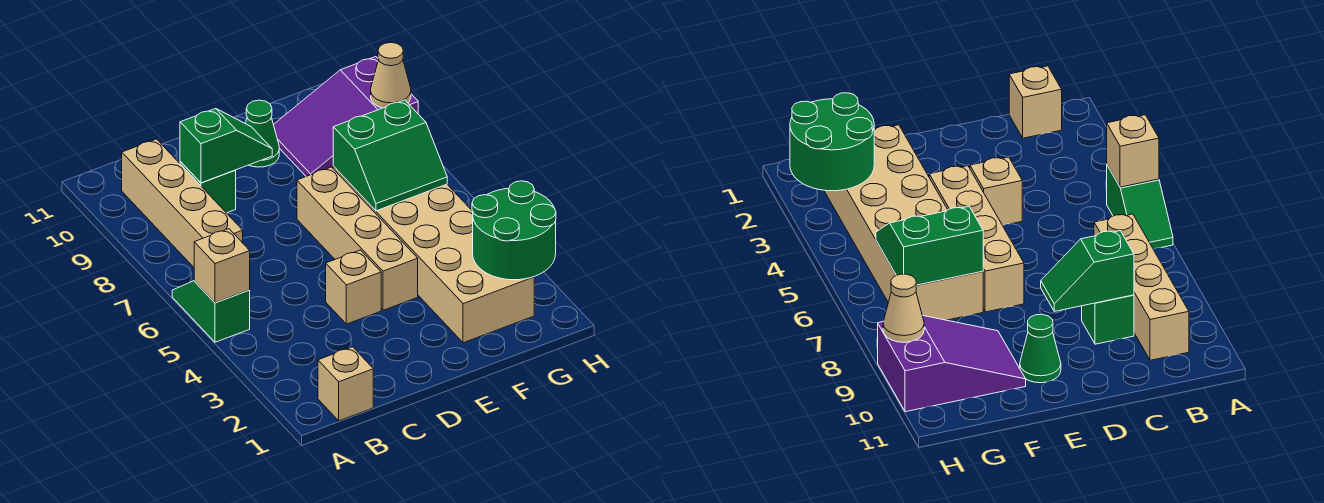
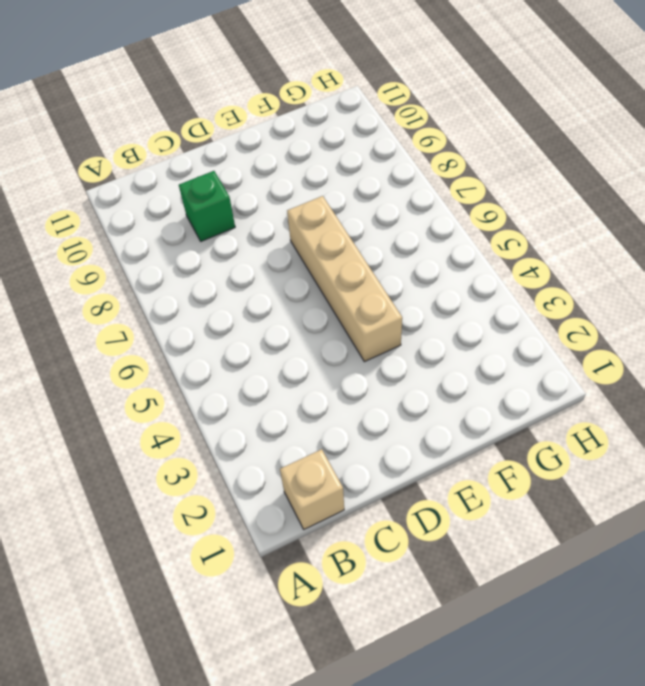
none -> green slope A5:A6 level 1 top 5
none -> tan brick B7:B10 level 1
none -> tan brick D4 level 1

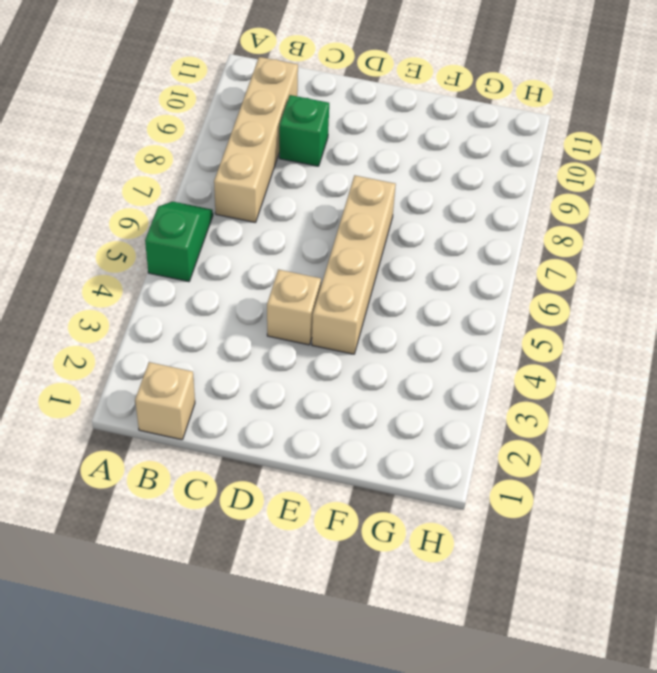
none -> green cone E10 level 1
none -> tan brick F2:G7 level 1
none -> purple slope F9:H10 level 1 top H

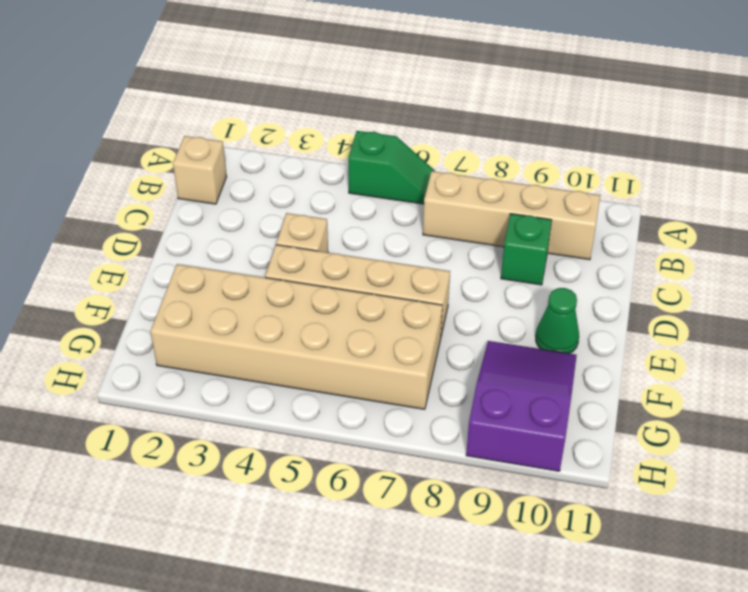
none -> tan brick A5 level 2
none -> green slope C9:D9 level 2 top C
none -> green slope F6:G7 level 2 top 7

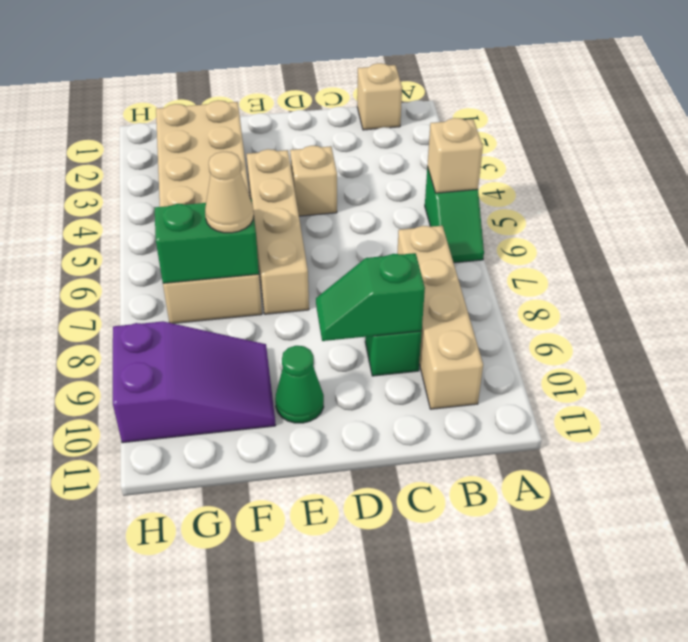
tan cone F7 level 3 -> tan cone H9 level 2
none -> green round brick G2:H3 level 2

